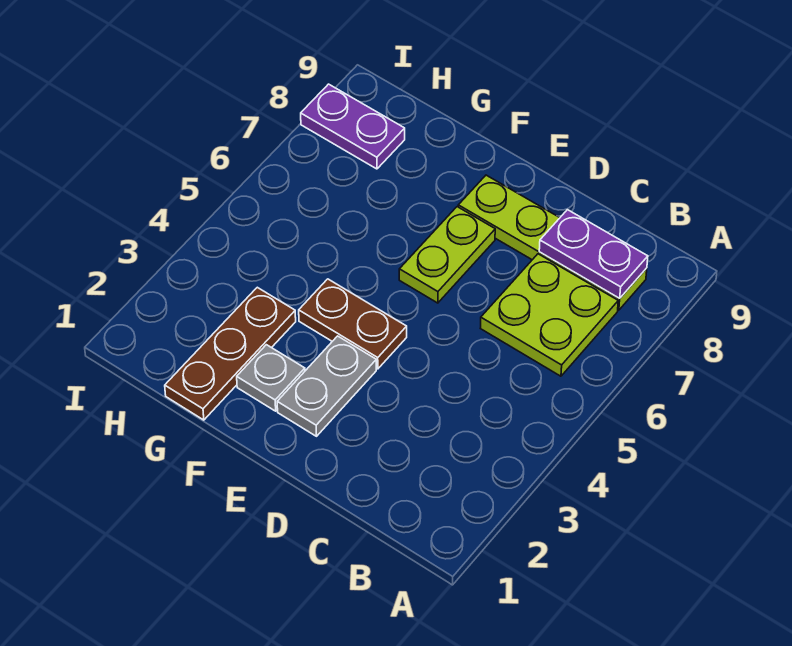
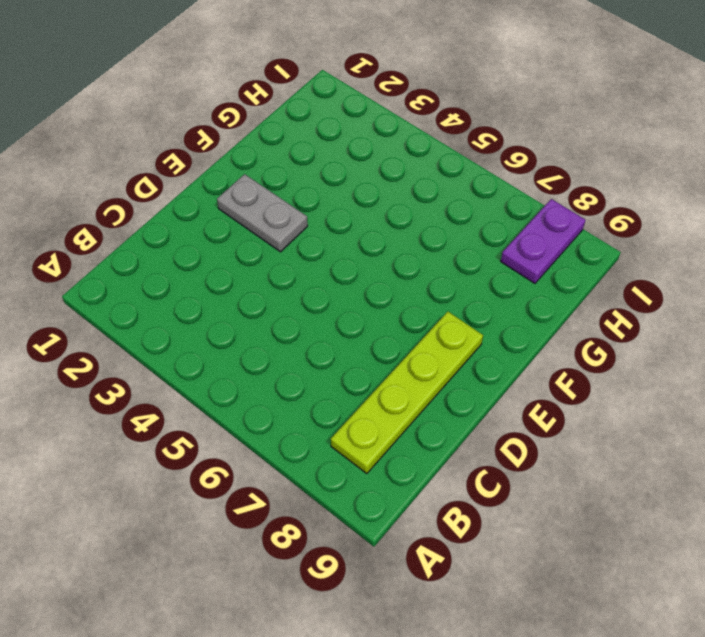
none -> lime plate B6:C7 level 1
none -> brown plate E4:F4 level 1

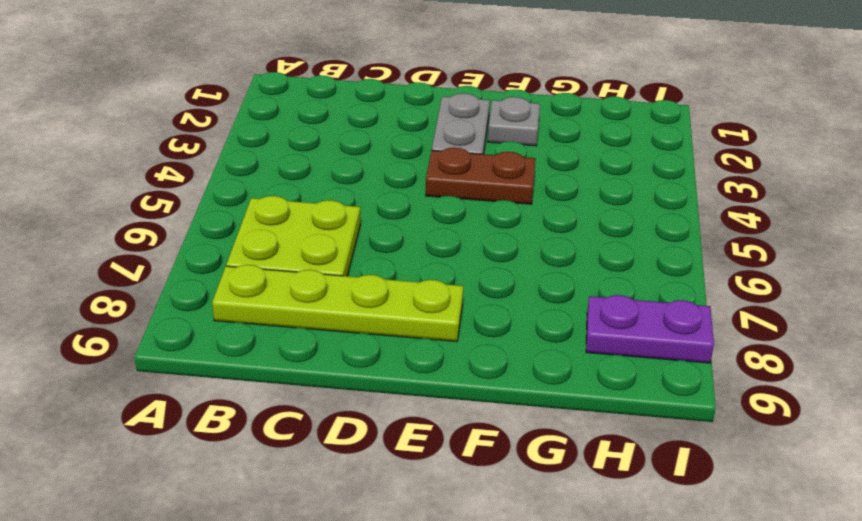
none -> lime plate E6:E7 level 1
none -> brown plate G1:G3 level 1

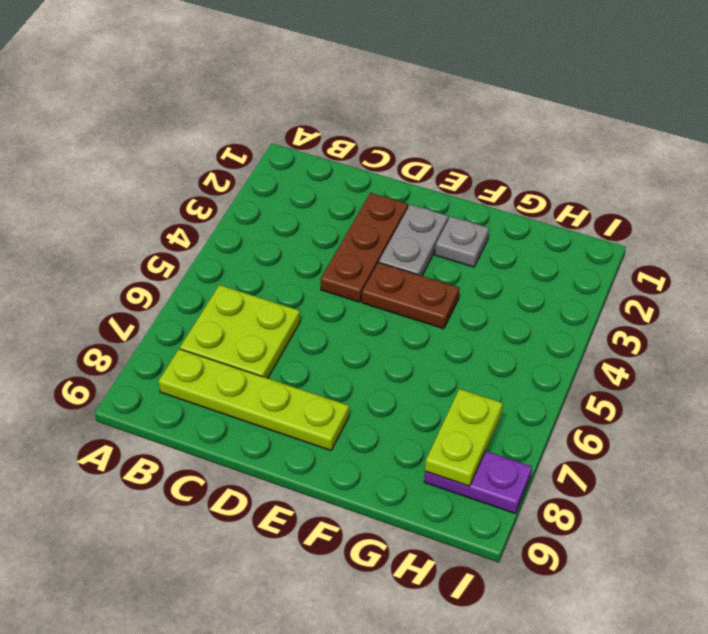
brown plate D2:D4 level 1 -> brown plate G1:G3 level 1
lime plate H7:H8 level 2 -> lime plate E6:E7 level 1
none -> purple plate B8:C8 level 2

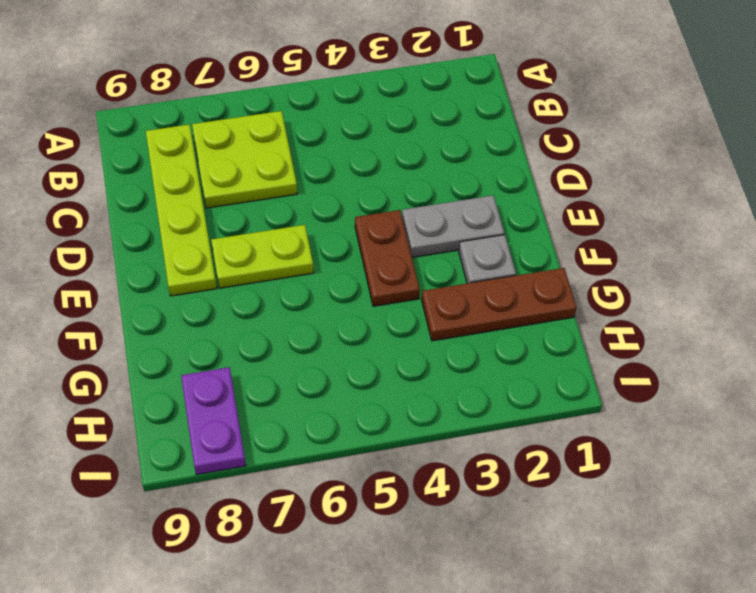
none -> purple plate B8:C8 level 2

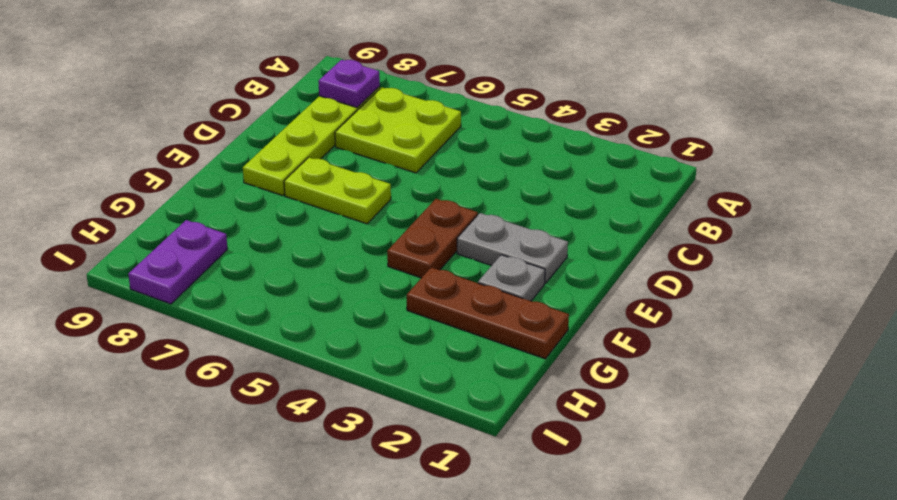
purple plate B8 level 2 -> purple plate B8:C8 level 2

